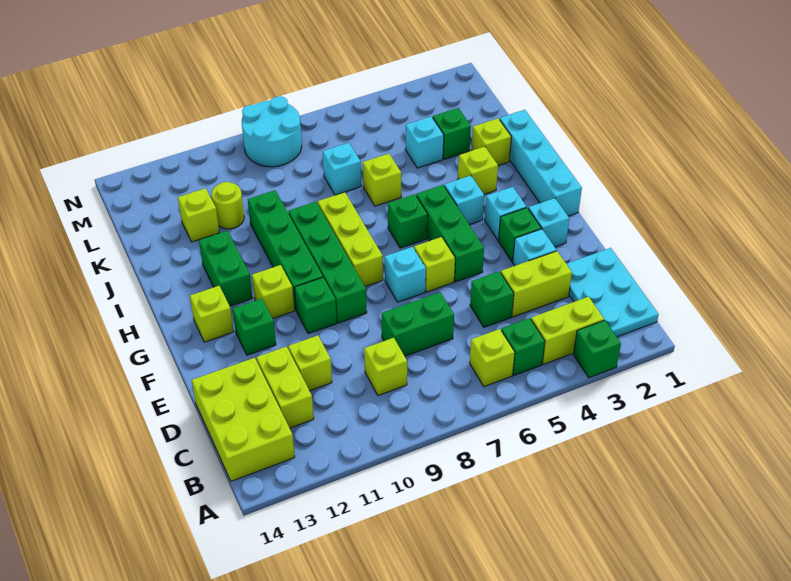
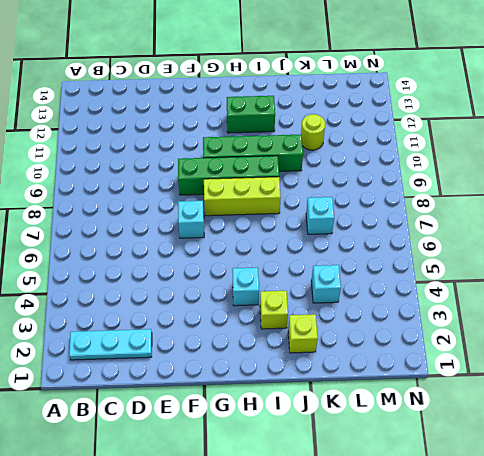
cyan plate B2:D2 level 1 -> cyan plate B1:D2 level 1
none -> green brick A3 level 1
none -> lime brick B3:B4 level 1
none -> green brick B5 level 1
none -> lime brick B6 level 1

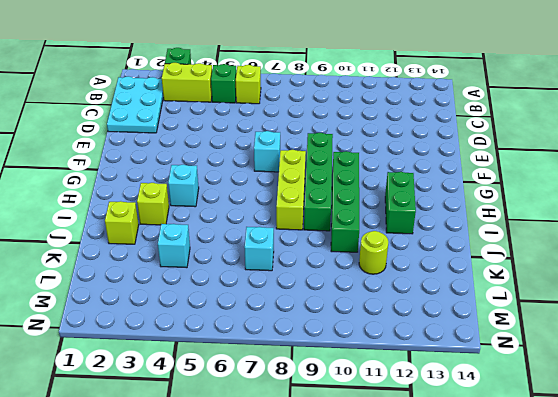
none -> lime brick B13:D14 level 1
none -> lime brick C9 level 1
none -> lime brick C12:D12 level 1
none -> lime brick D3:D4 level 1

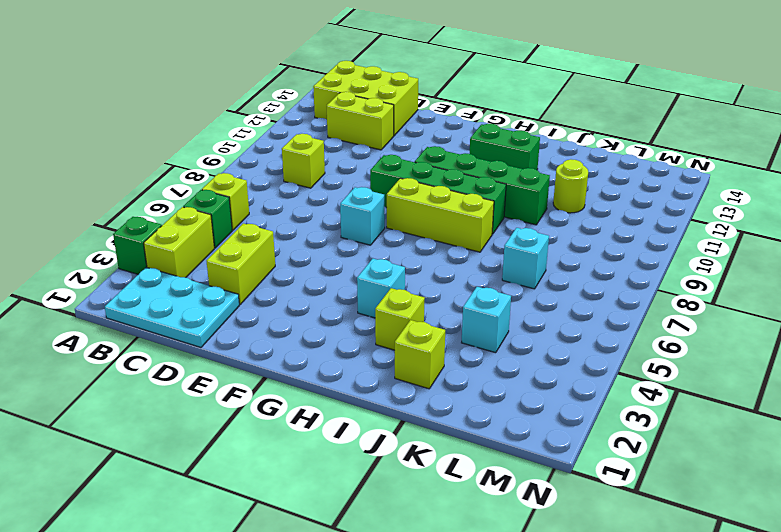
none -> green brick D5 level 1
none -> green brick D7:D8 level 1
none -> lime brick D11 level 1
none -> cyan brick E3 level 1

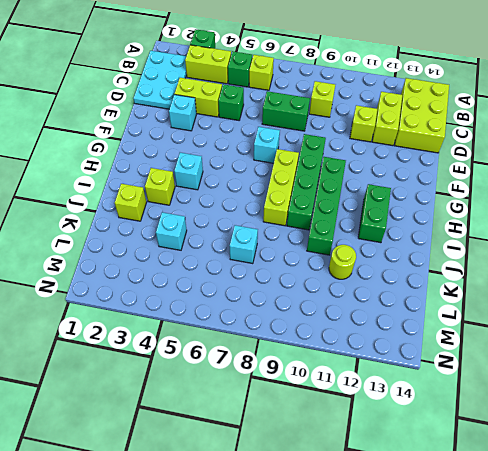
none -> cyan brick F2 level 1
none -> green brick F3 level 1
none -> green brick F5:H5 level 1
none -> lime brick F6 level 1

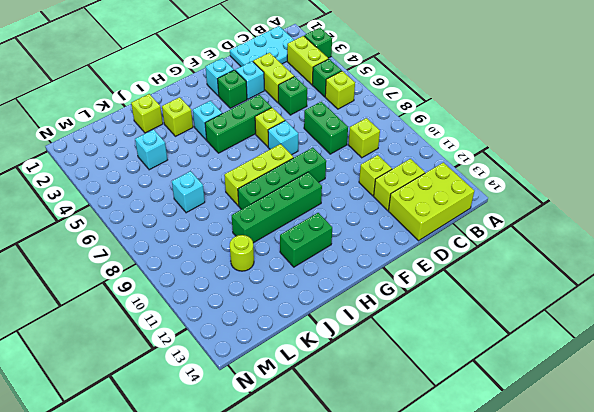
none -> green brick F10 level 1
none -> green brick F12 level 1
none -> cyan brick G1:J1 level 1
none -> cyan brick G3 level 1

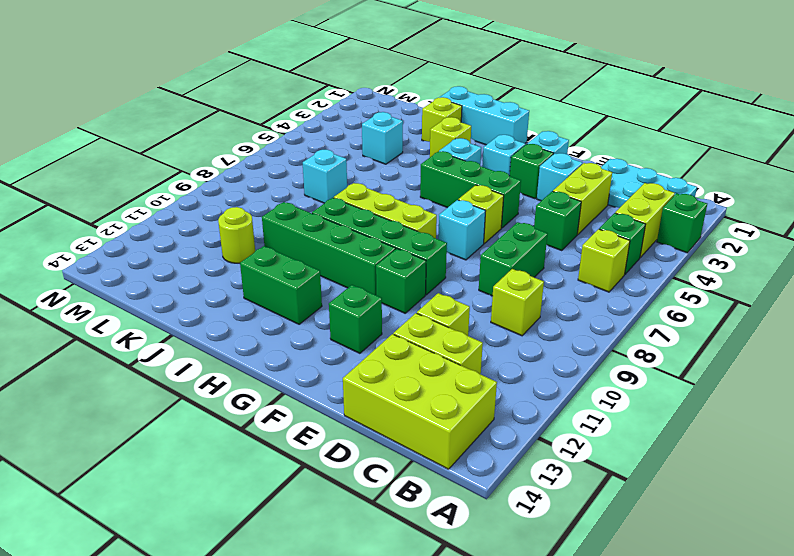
cyan brick H1:J1 level 1 -> cyan brick G1:J1 level 1
none -> lime brick G11 level 1
none -> lime brick G13 level 1
none -> green brick H6 level 1
none -> lime brick J6 level 1

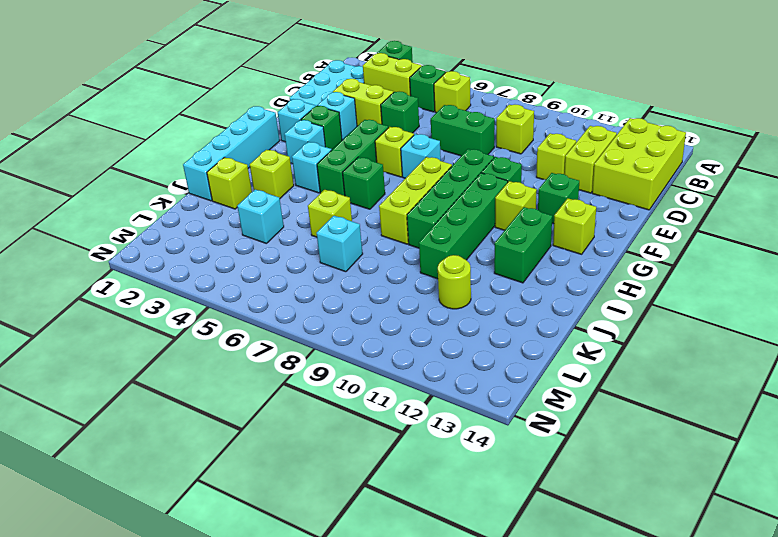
none -> green brick K3 level 1
none -> lime brick K12 level 1
none -> cyan round brick M8:N9 level 1

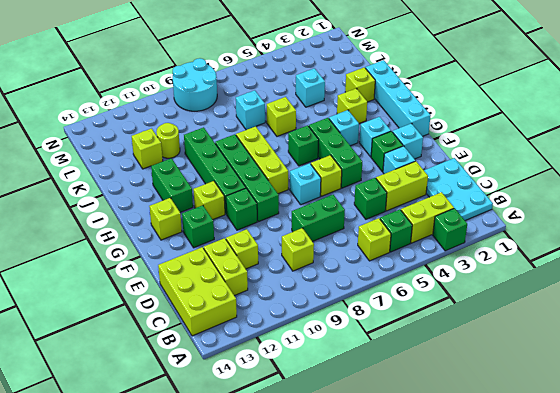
none -> green brick K3 level 1

